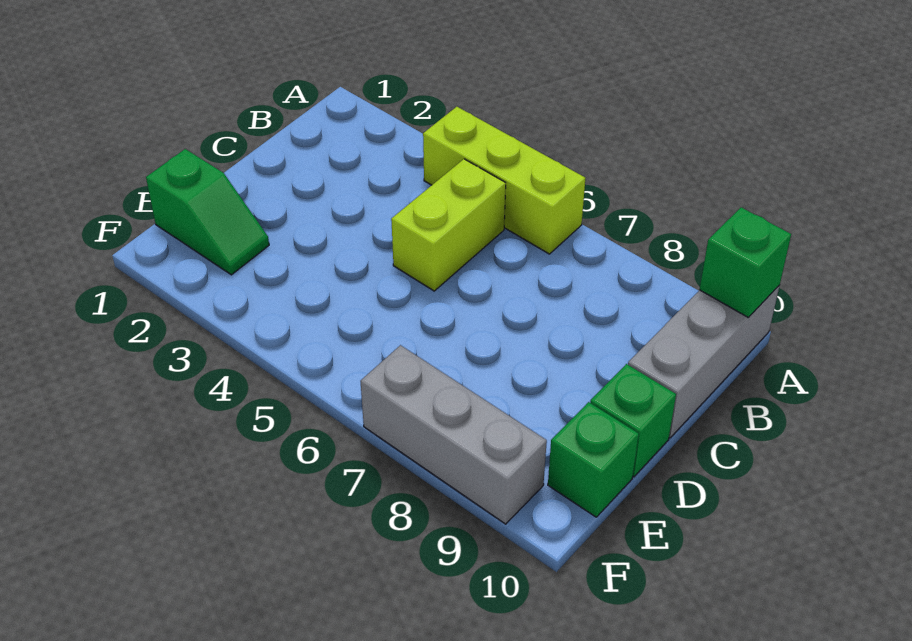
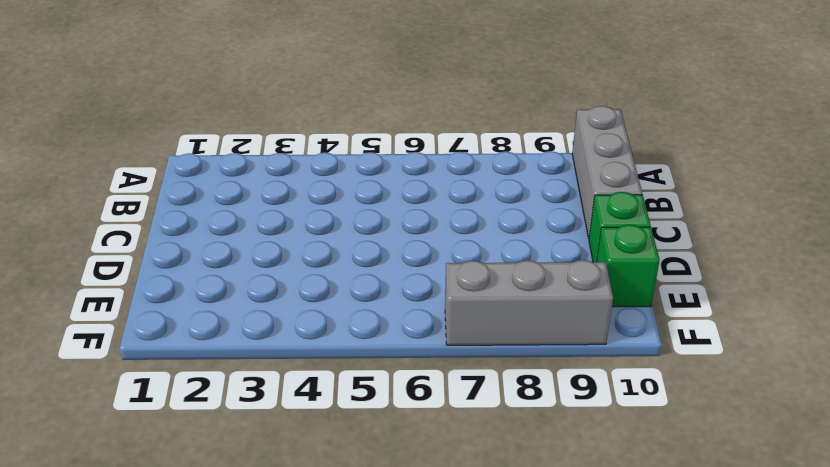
none -> lime brick A4:A6 level 1
none -> lime brick B5:C5 level 1

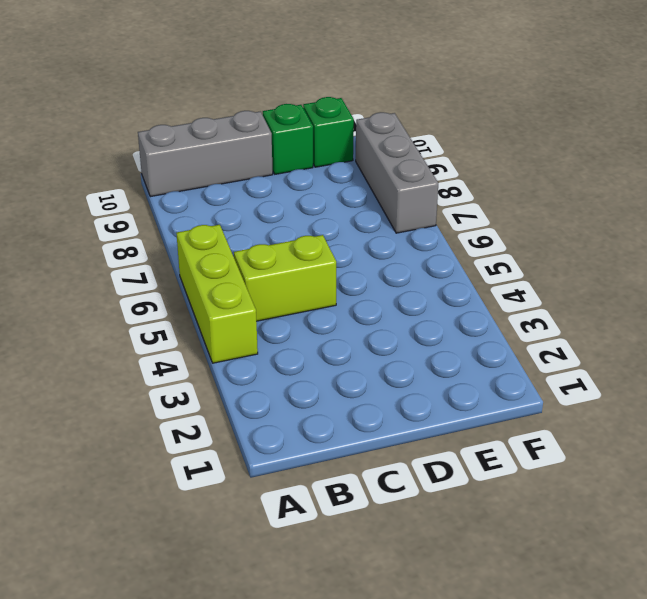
none -> green slope E1:E2 level 1 top 1
none -> green brick A10 level 2

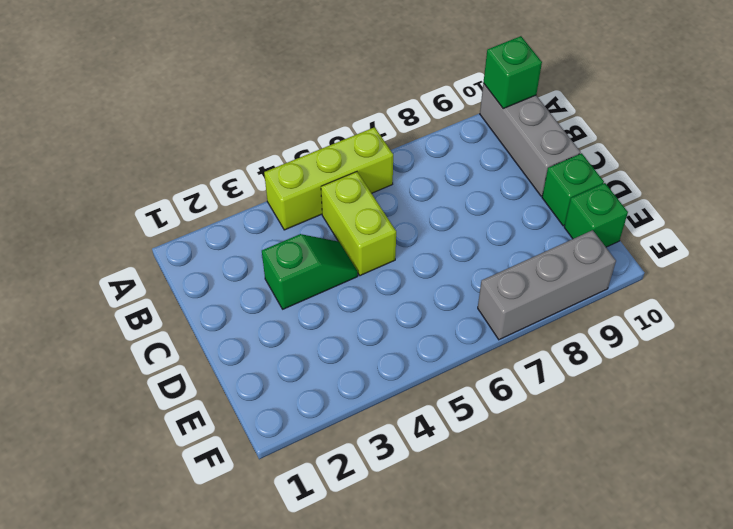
green slope C3:C4 level 1 top 3 -> green slope E1:E2 level 1 top 1

